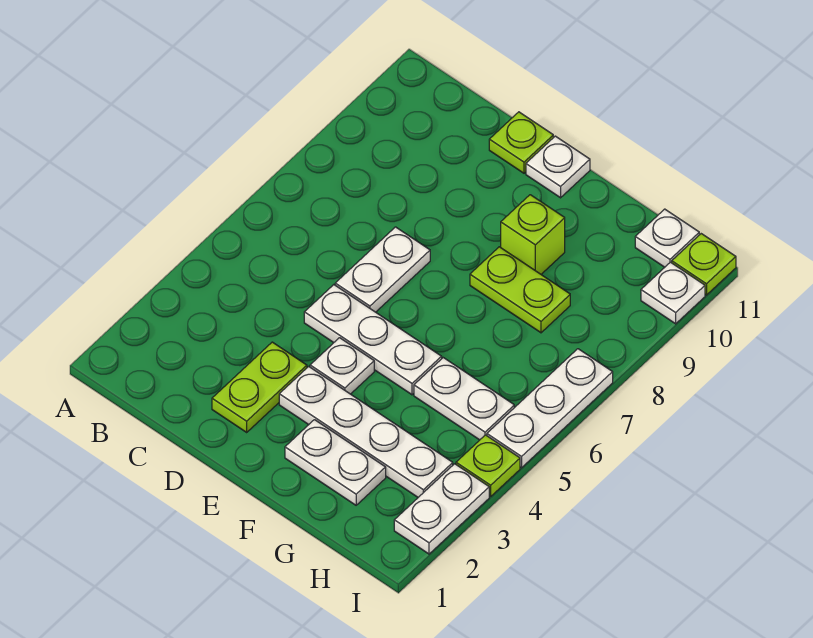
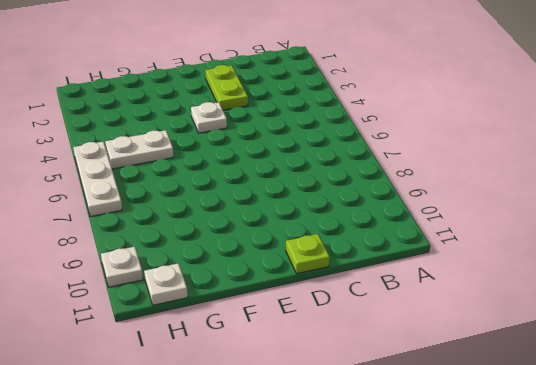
none -> white plate D5:F5 level 1
none -> white plate D6:D7 level 1
none -> white plate E3:H3 level 1

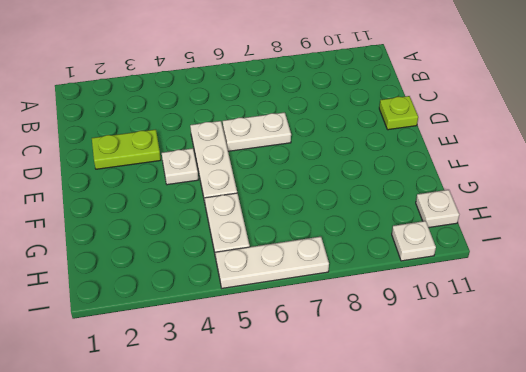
none -> white plate E3:H3 level 1
none -> white plate E11 level 1
none -> white plate F2:G2 level 1

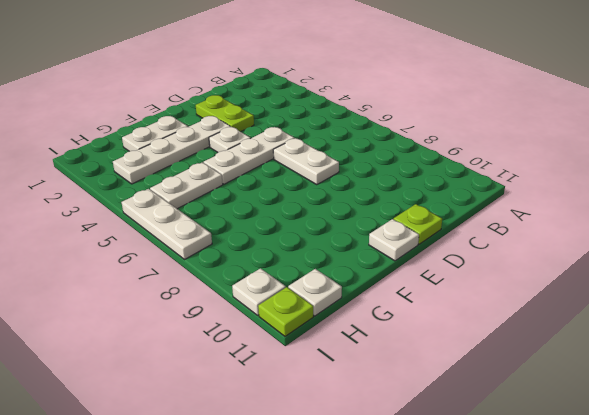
none -> lime plate F8:G8 level 1
none -> lime brick F9 level 1
none -> white plate I2:I3 level 1

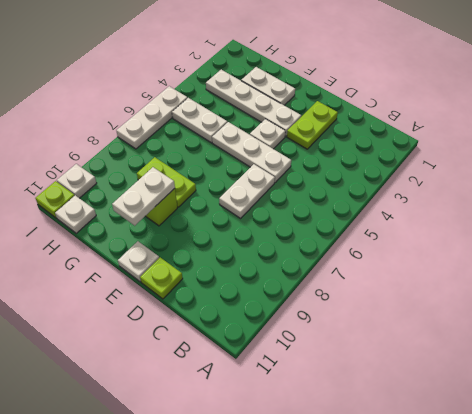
white plate F9:F10 level 2 -> white plate I2:I3 level 1
none -> lime plate I4 level 1

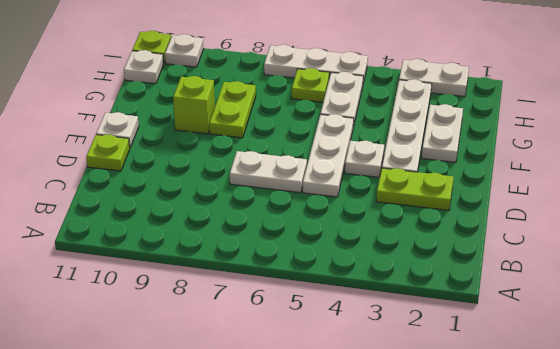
lime plate H6 level 1 -> lime plate I4 level 1

